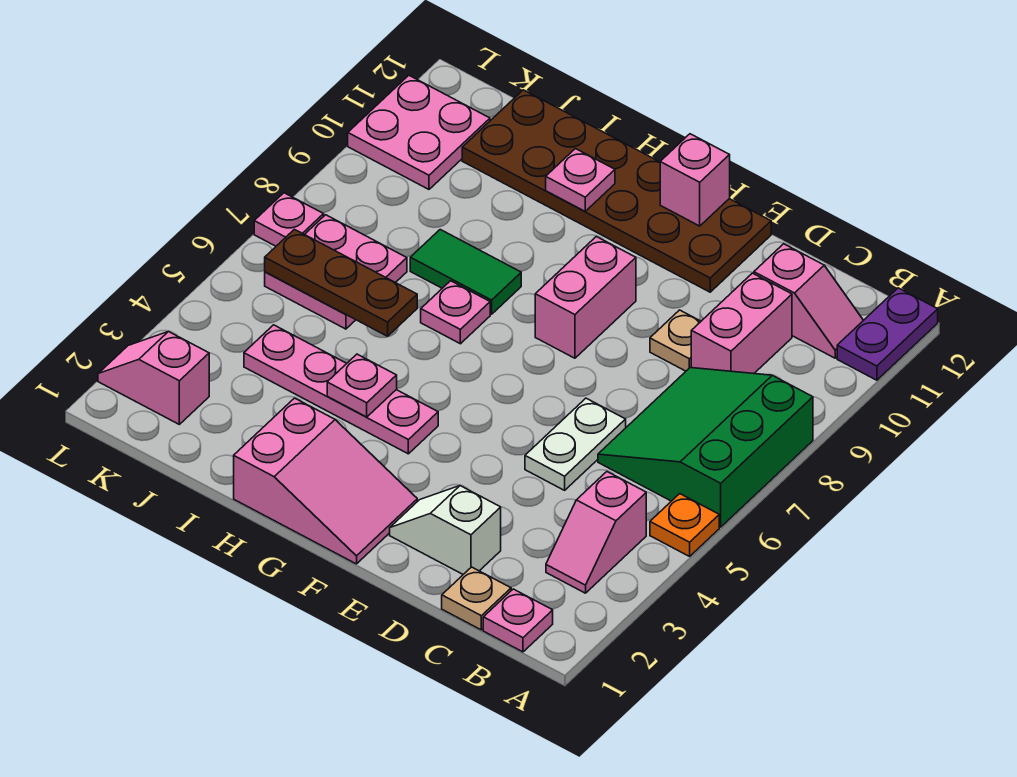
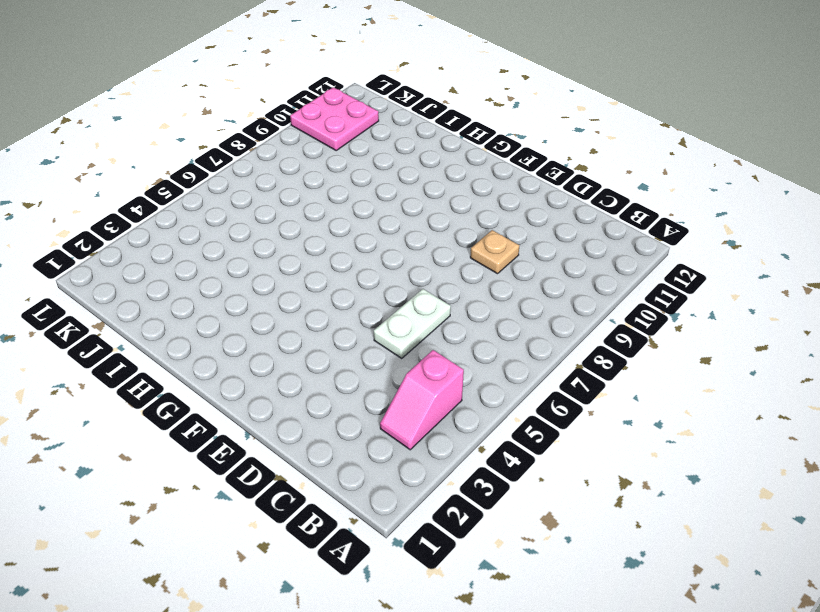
none -> orange plate A5 level 1
none -> green slope A6:C8 level 1 top A
none -> purple plate A11:A12 level 1

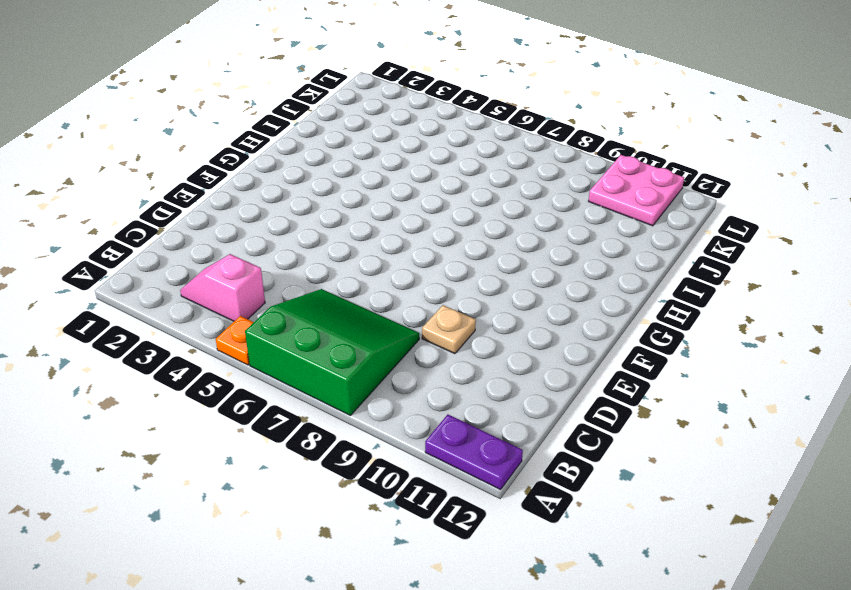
none -> pink plate B1 level 1
none -> pink slope B11:C11 level 1 top C
none -> tan plate C1 level 1

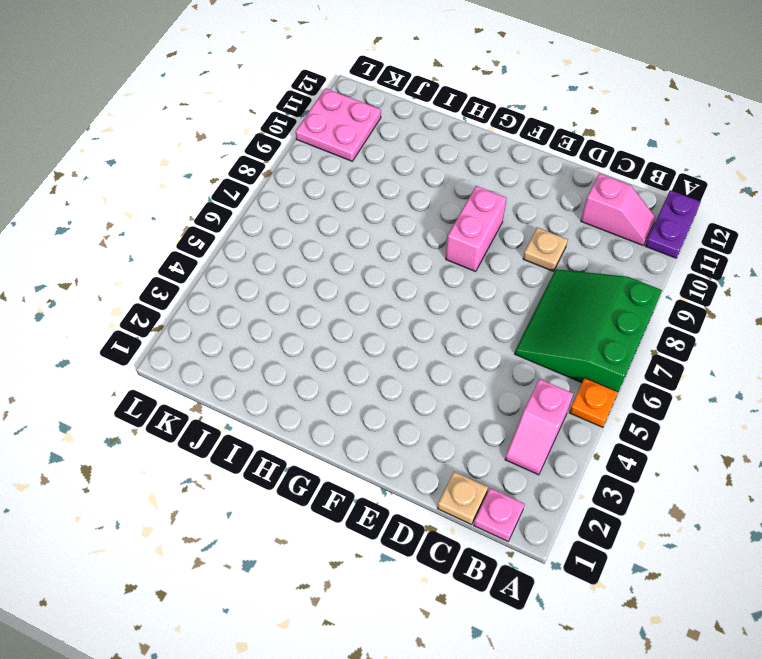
none -> pink brick C9:C10 level 1
none -> white slope D2:E2 level 1 top D
none -> white plate D5:D6 level 1

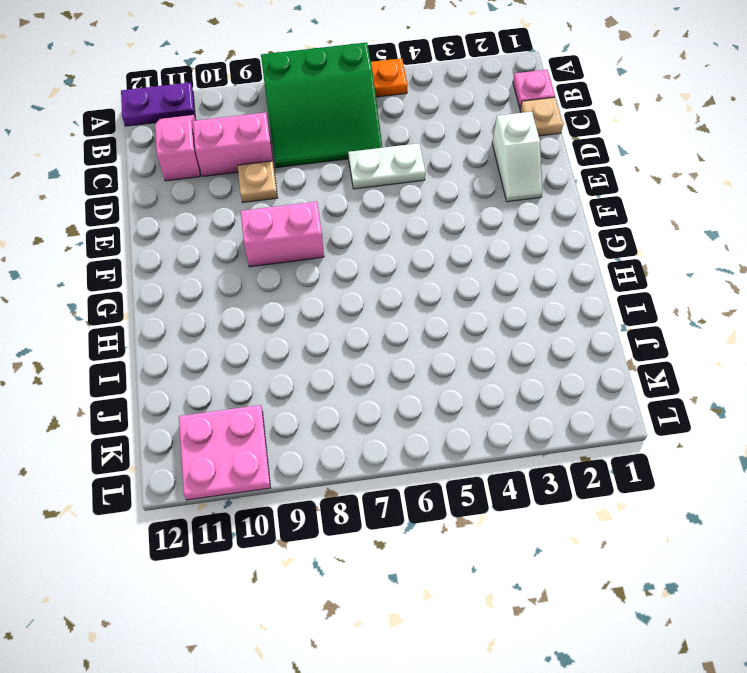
none -> pink slope B3:B4 level 1 top 4
none -> brown plate E11:J12 level 1
none -> pink slope F1:H2 level 1 top H

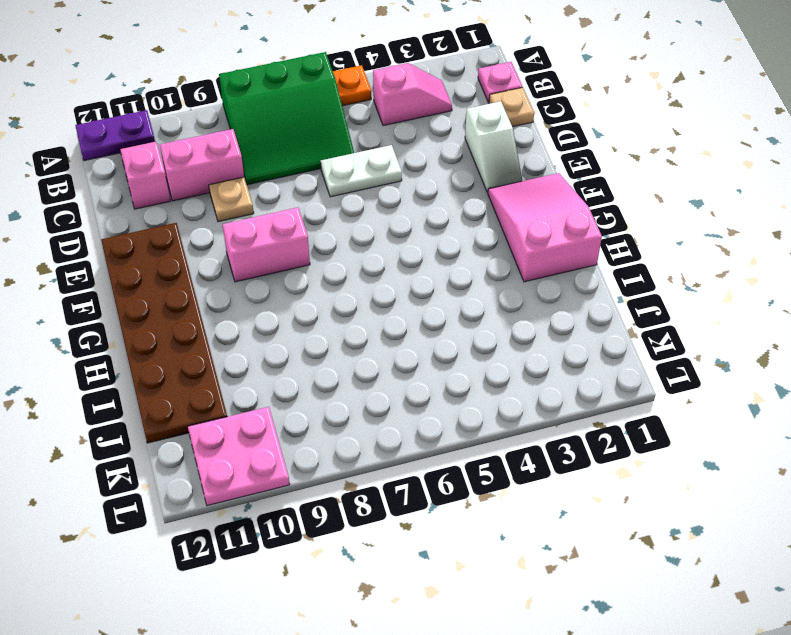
none -> pink plate G4:J4 level 1
none -> pink plate H7 level 1
none -> green tile H8:I8 level 1

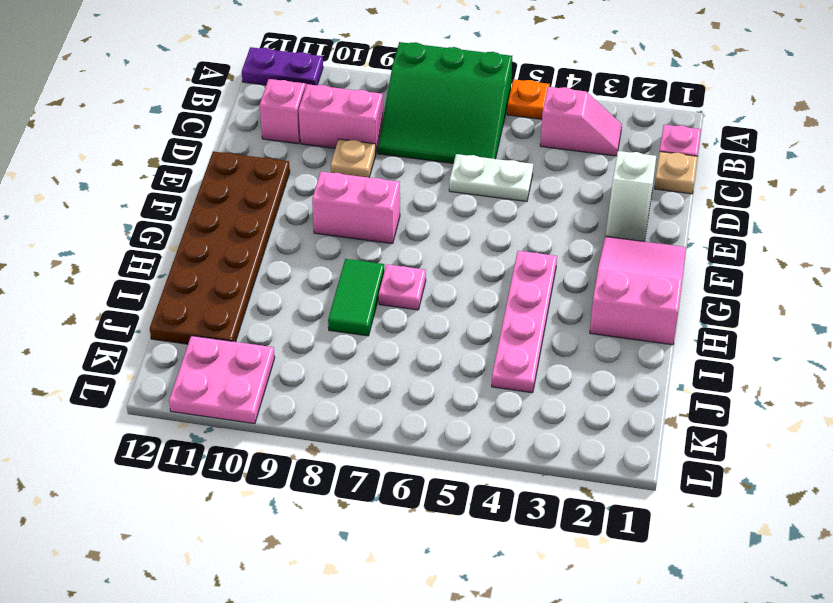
none -> pink plate J6:K7 level 1
none -> pink slope K2:L2 level 1 top K
none -> pink plate L7 level 1

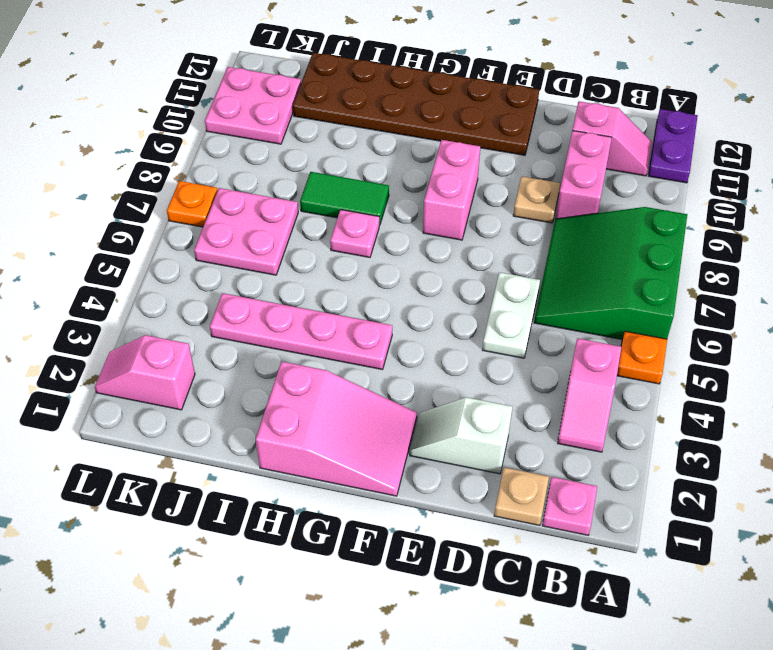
orange plate L7 level 1 -> pink plate L7 level 1
none -> pink brick F12 level 2
none -> pink plate H4 level 2
none -> pink plate H11 level 2

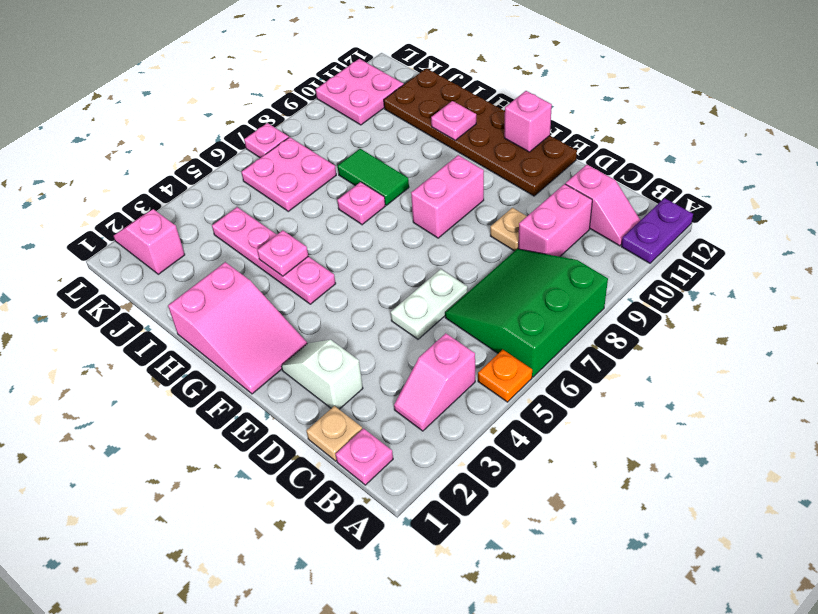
none -> brown plate I6:K6 level 2

